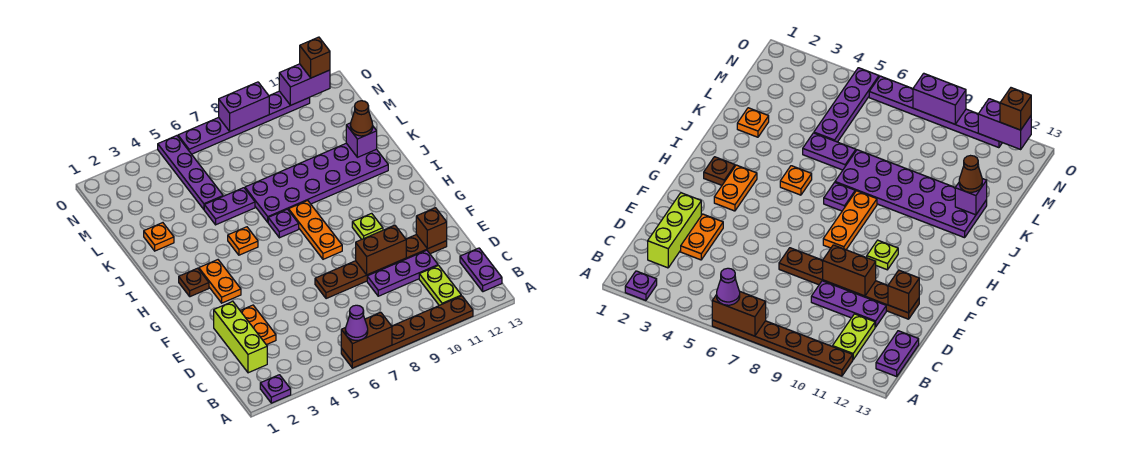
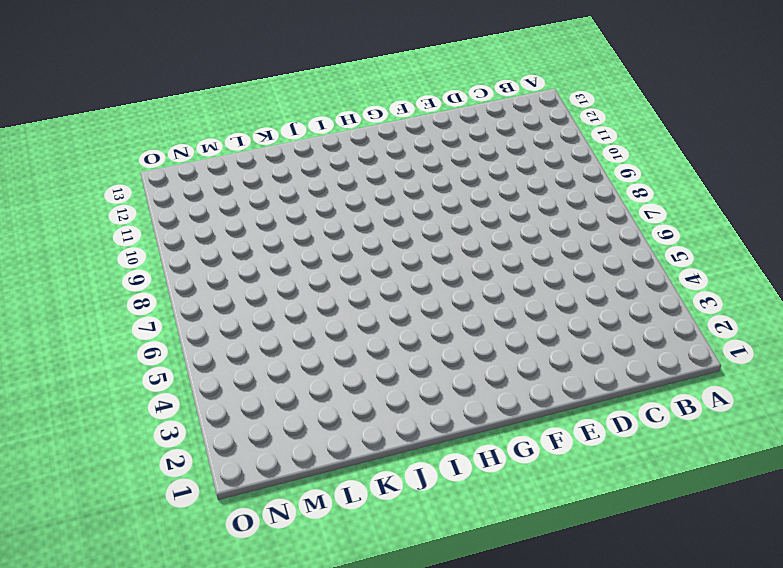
none -> purple plate A2 level 1
none -> brown plate A6:A11 level 1
none -> lime plate B11:C11 level 1

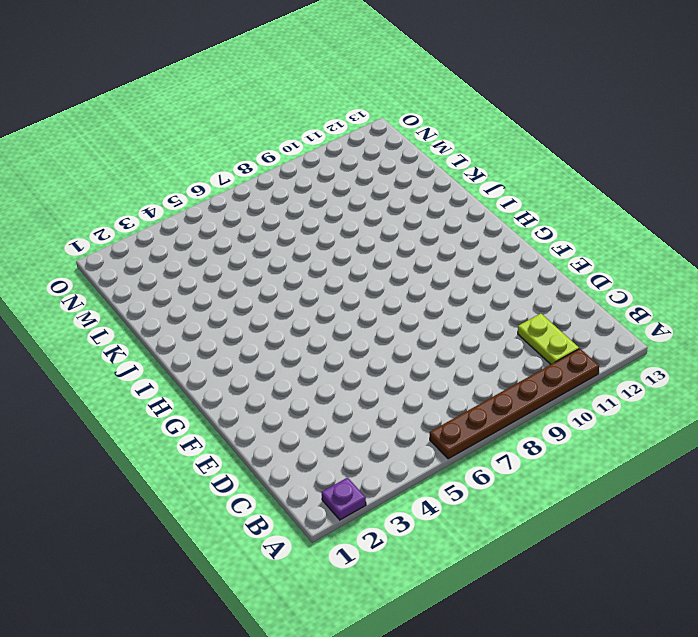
none -> purple plate B13:C13 level 1
none -> lime brick C2:E2 level 1
none -> orange plate D3:E3 level 1

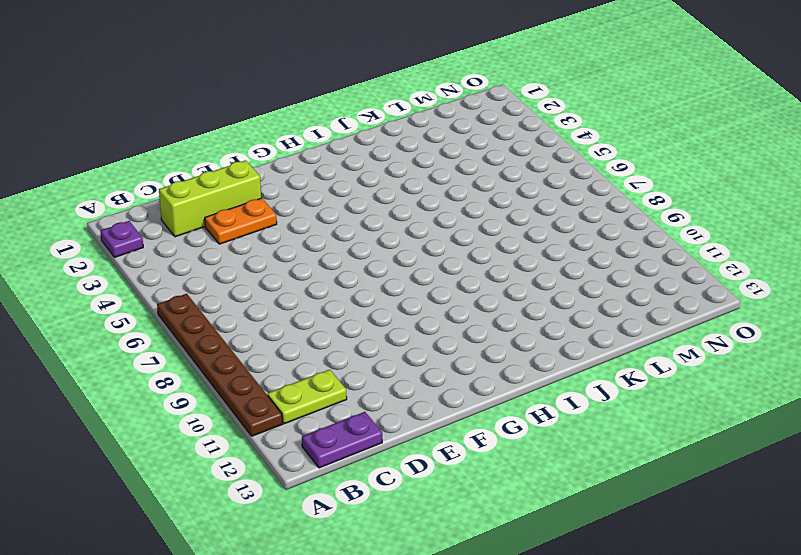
none -> purple plate D9:D11 level 1
none -> brown plate E7:E12 level 1
none -> orange plate G3:H3 level 1

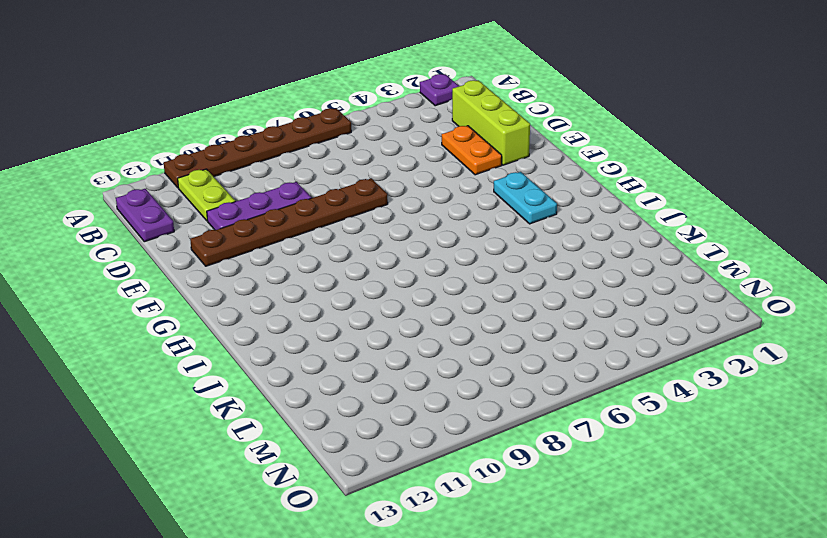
cyan plate G3:H3 level 1 -> orange plate G3:H3 level 1
none -> orange plate G8:I8 level 1
none -> lime plate G10 level 1
none -> brown plate H2 level 1

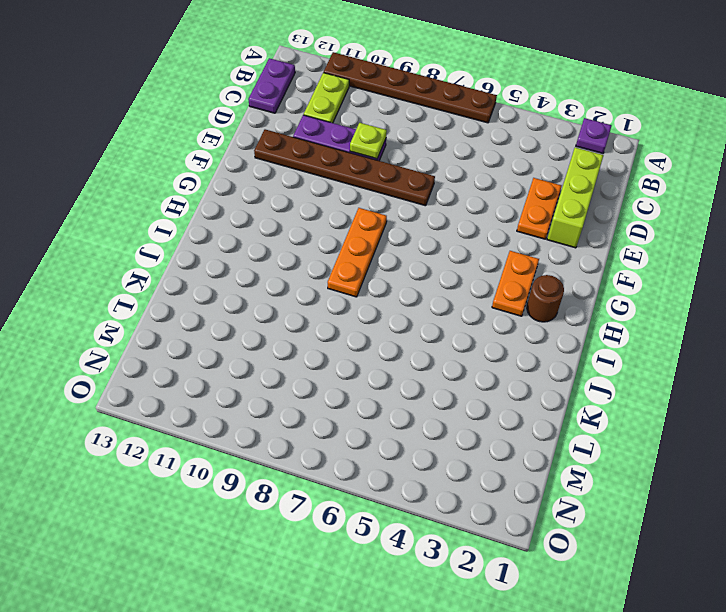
lime plate D9 level 2 -> lime plate G10 level 1
brown round brick H2 level 1 -> brown plate H2 level 1
none -> orange plate I5 level 1
none -> purple plate I7 level 1
none -> purple plate J7:K12 level 1

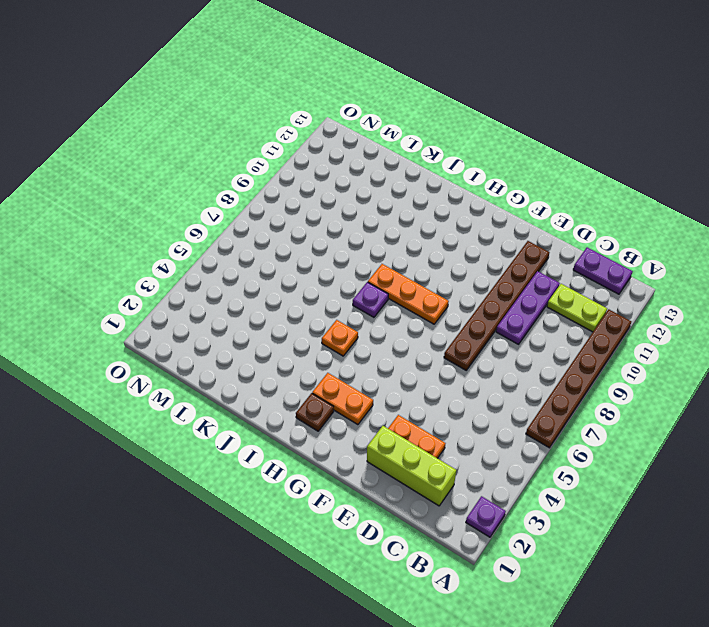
none -> lime plate G10 level 1
none -> purple plate J7:K12 level 1
none -> orange plate K2 level 1

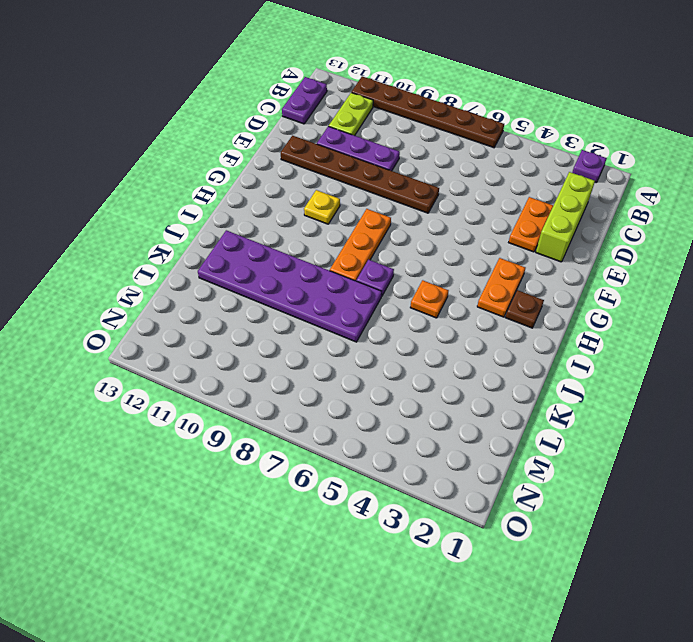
yellow plate G10 level 1 -> lime plate G10 level 1
none -> orange plate K2 level 1
none -> purple plate K5:K6 level 1
none -> purple plate L5:O5 level 1

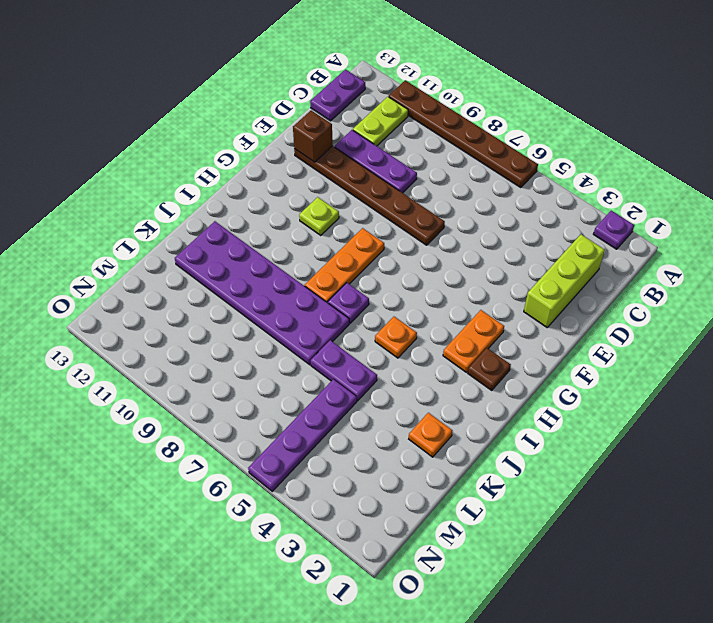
none -> orange plate D3:E3 level 1
none -> purple plate O6:O11 level 1
none -> brown brick A6:A7 level 2

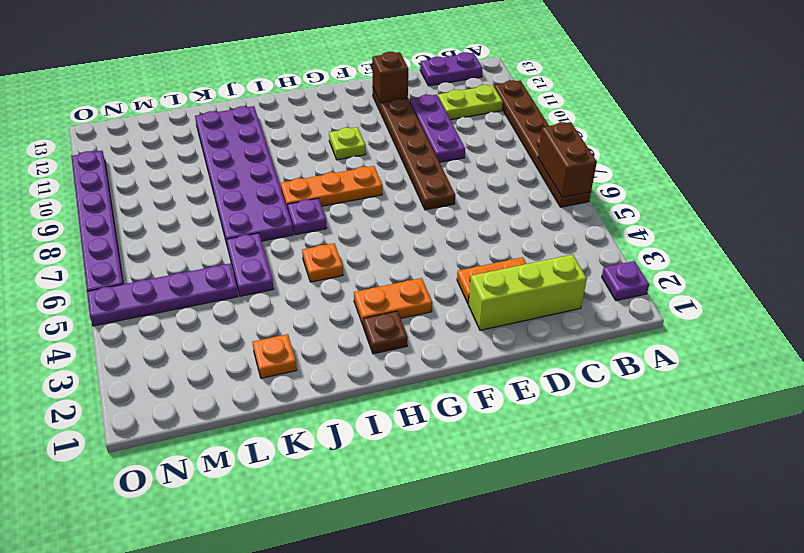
none -> brown brick E9:E10 level 2
none -> purple brick K12 level 2
none -> purple brick O8:O9 level 2

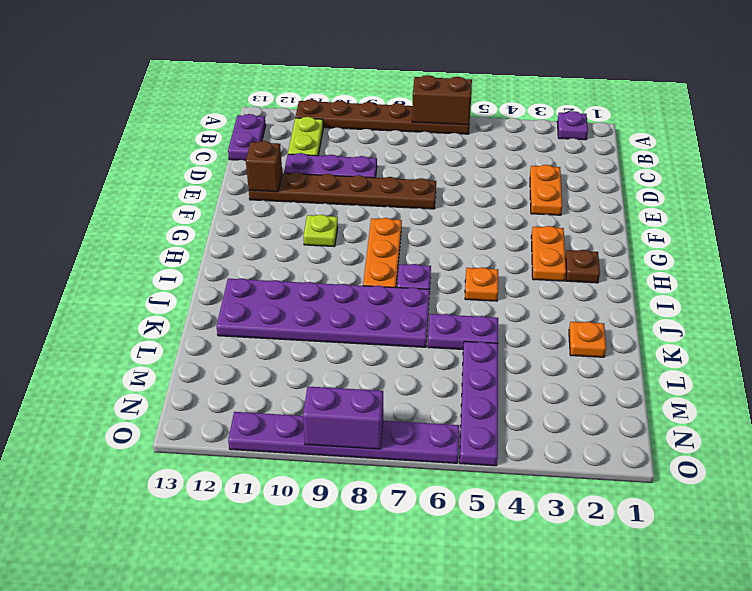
none -> lime brick C2:E2 level 1
none -> brown brick E9:E10 level 2
none -> purple brick K12 level 2

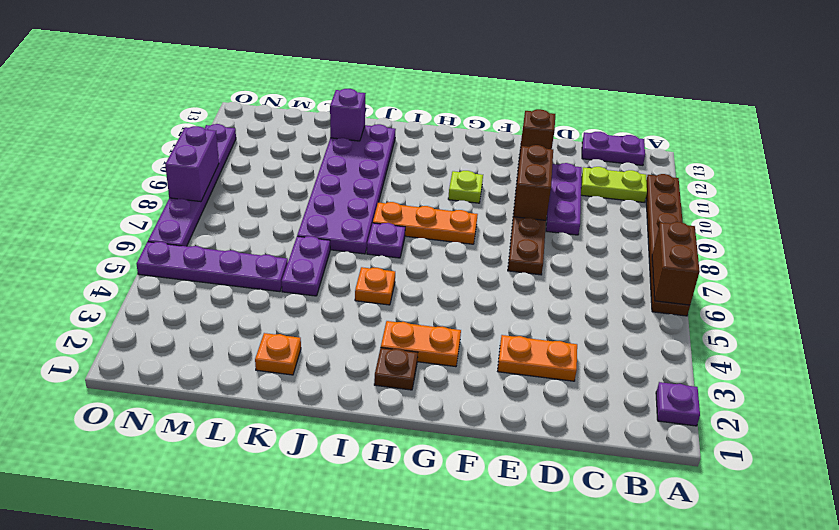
none -> lime brick C2:E2 level 1
none -> purple brick O11:O12 level 2
none -> purple cone A6 level 3

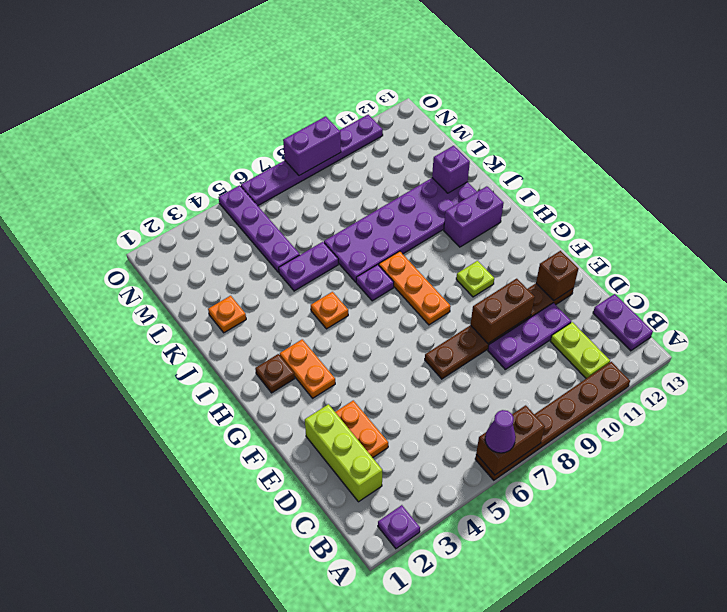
purple brick I11:I12 level 1 -> purple brick O11:O12 level 2
none -> brown cone K12 level 3
none -> brown brick O12 level 3

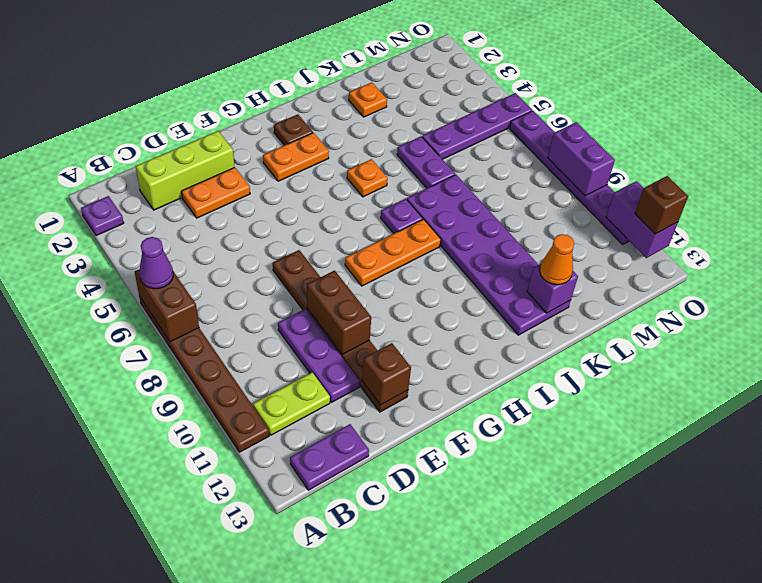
orange cone K12 level 3 -> brown cone K12 level 3
none -> lime plate G10 level 1

